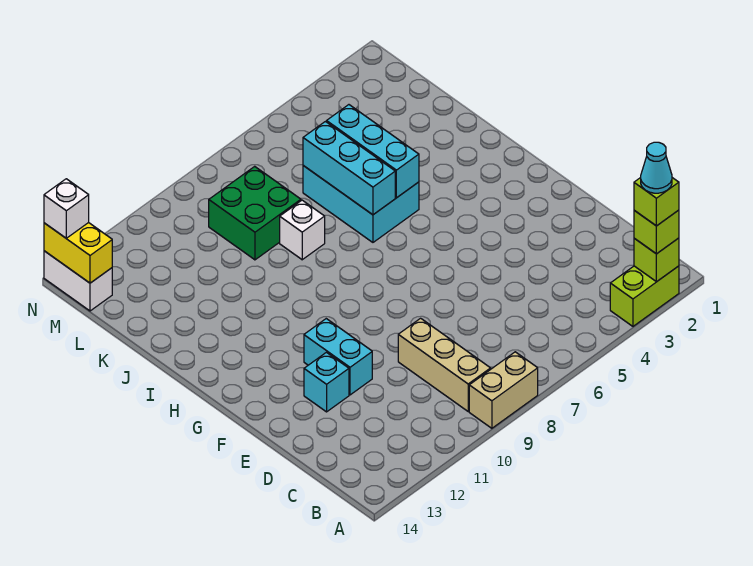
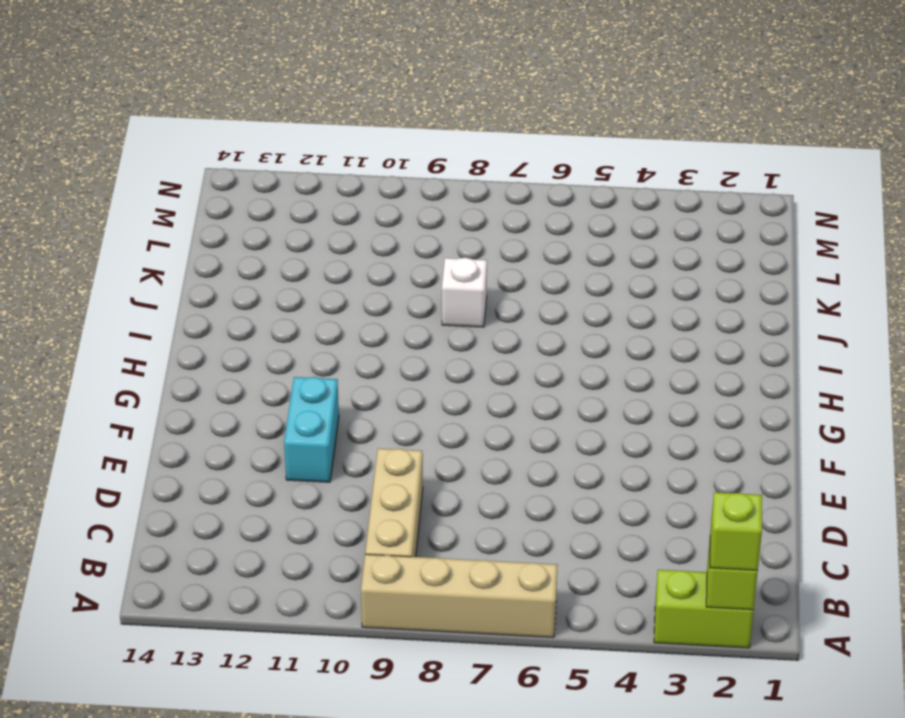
tan brick A6:A9 level 1 -> tan brick A8:A9 level 1
none -> cyan brick E12 level 1
none -> cyan brick I5:K6 level 1
none -> green brick K8:L9 level 1

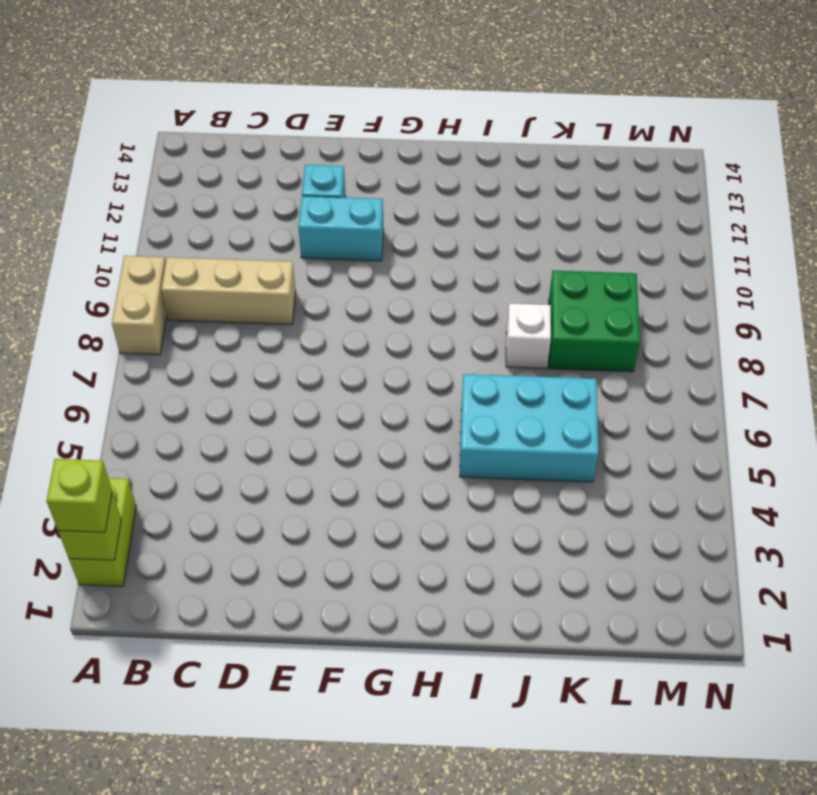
none -> white brick M14:N14 level 1
none -> cyan brick I5:K5 level 2
none -> cyan brick I6:K6 level 2

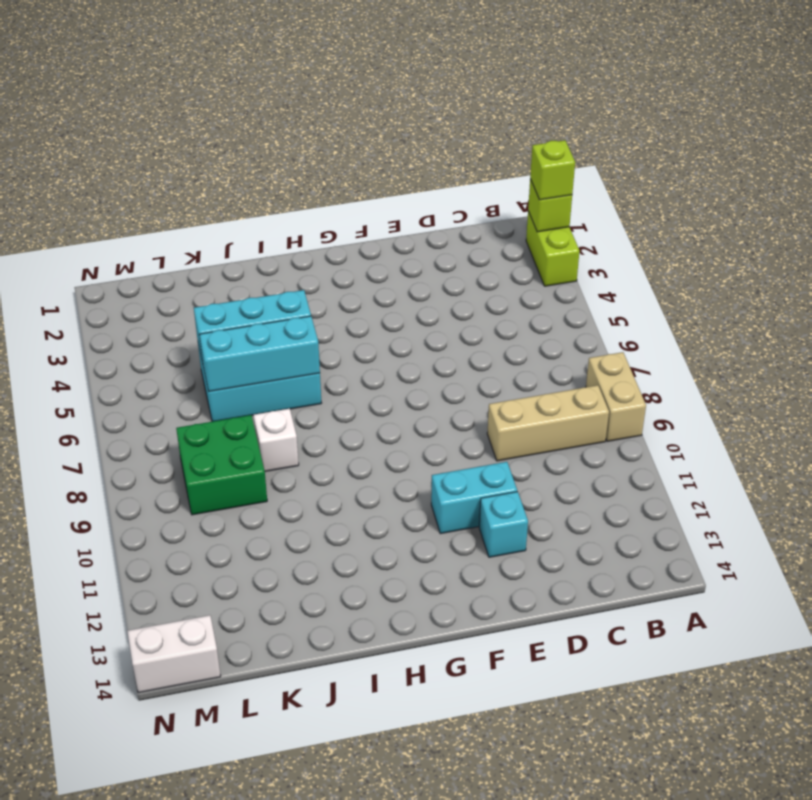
none -> yellow brick M14:N14 level 2
none -> white brick N14 level 3
none -> lime brick A2 level 4

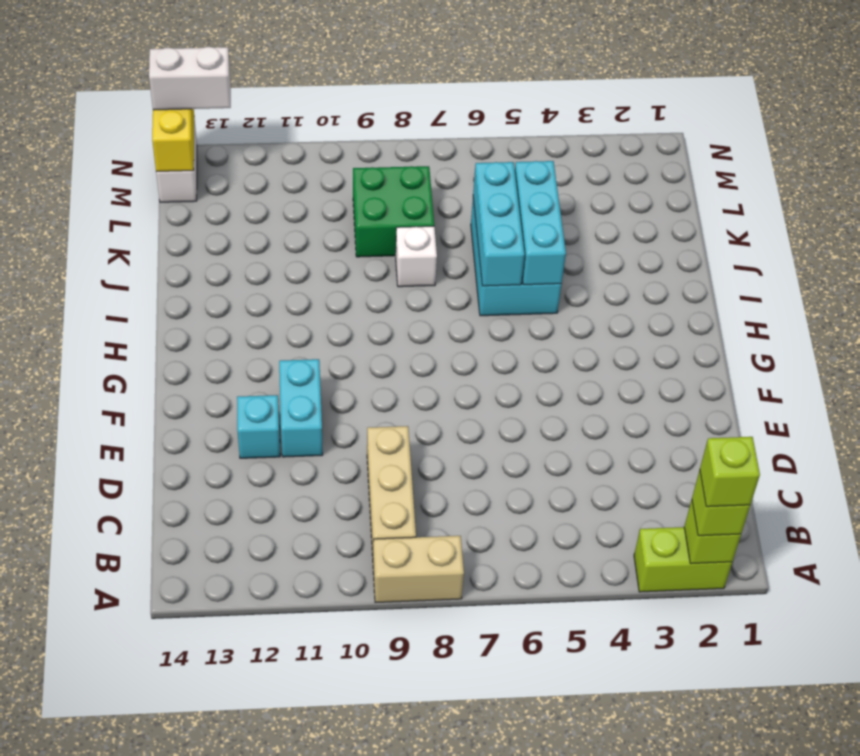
white brick N13:N14 level 3 -> white brick N14 level 3
none -> cyan cone A2 level 5

